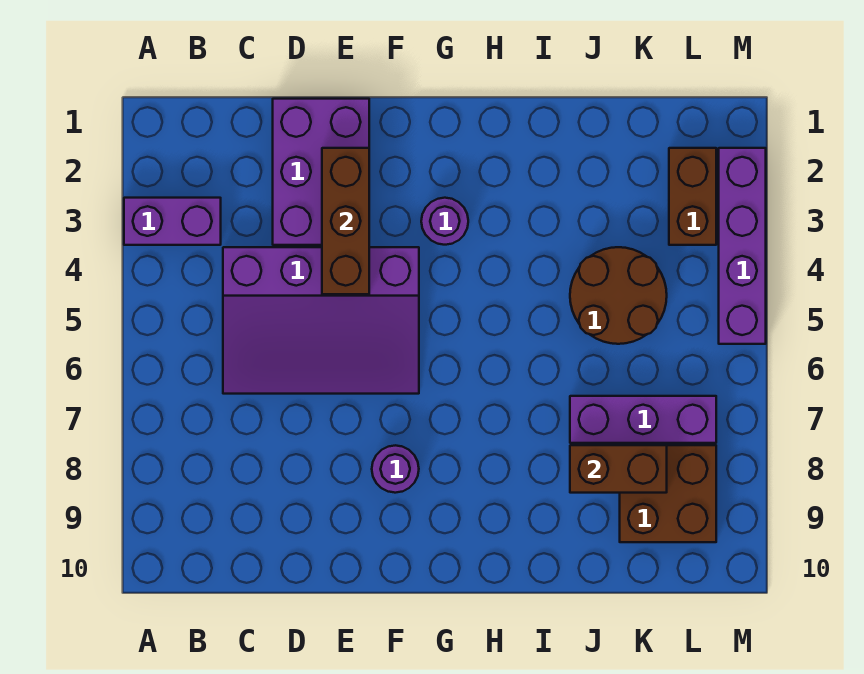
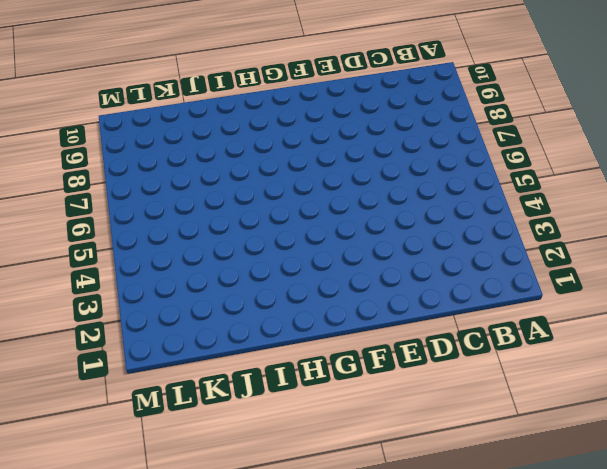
none -> purple brick A3:B3 level 1
none -> purple slope C4:F6 level 1 top 4
none -> purple brick D1:E3 level 1

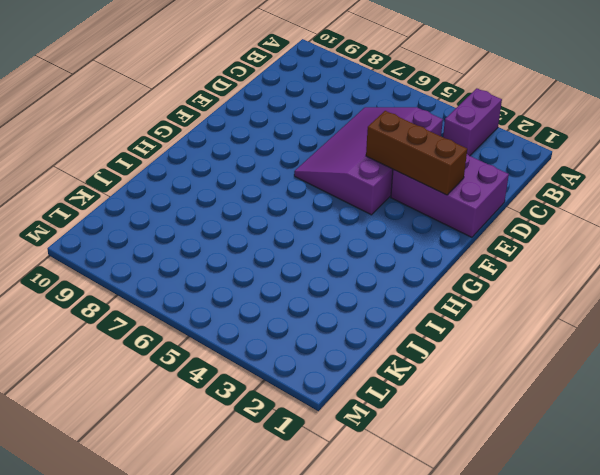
none -> purple round brick F8 level 1
none -> purple round brick G3 level 1
none -> brown round brick J4:K5 level 1

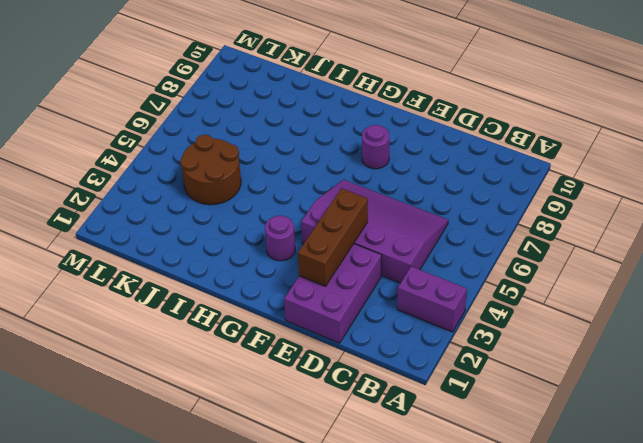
none -> purple brick J7:L7 level 1
none -> brown brick K8:L9 level 1
none -> brown brick L2:L3 level 1

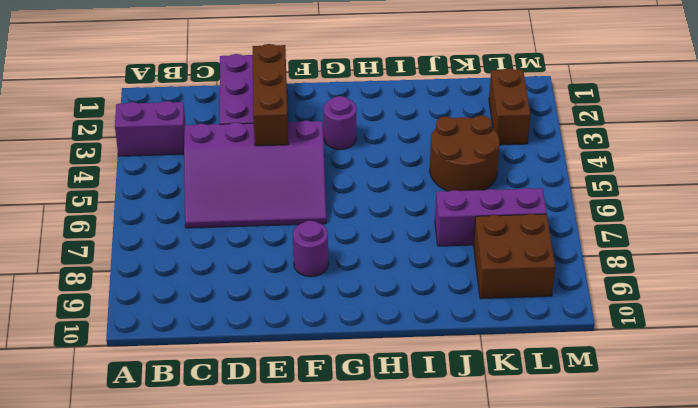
none -> purple brick M2:M5 level 1
none -> brown brick J8:K8 level 2

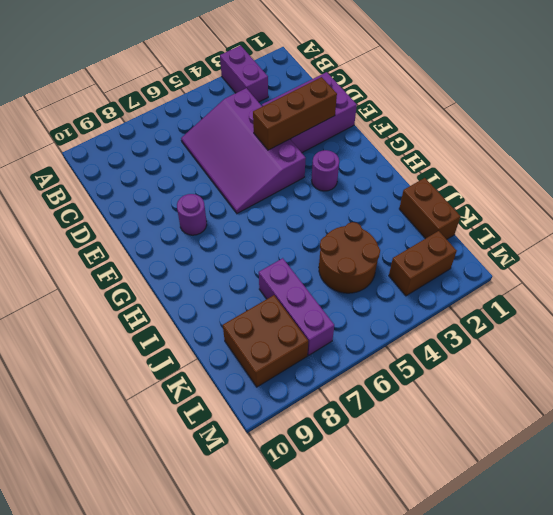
brown brick J1:K1 level 1 -> brown brick J8:K8 level 2
none -> purple brick M2:M5 level 1

